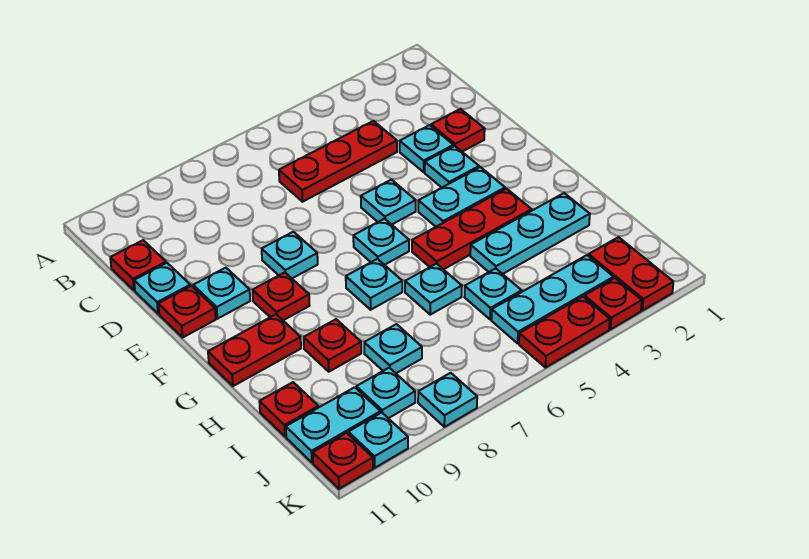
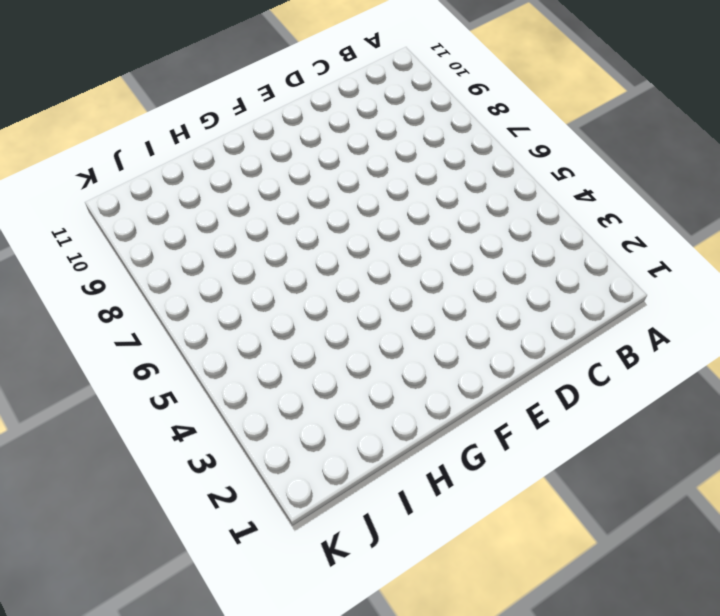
none -> red plate C4:C6 level 1
none -> red plate C11 level 1
none -> red plate D2 level 1
none -> cyan plate D3 level 1

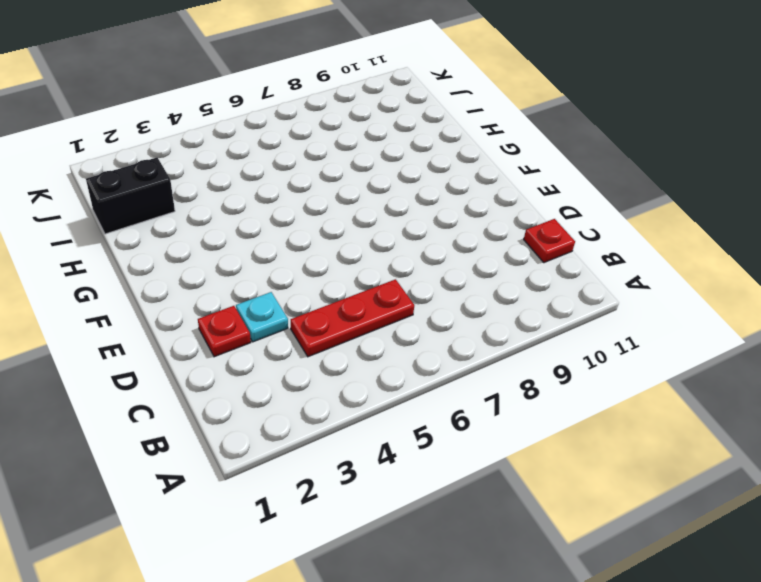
black brick I1:I2 level 1 -> none
none -> cyan plate D11 level 1
none -> cyan plate E3 level 1
none -> cyan plate E5 level 1
none -> cyan plate E8 level 1

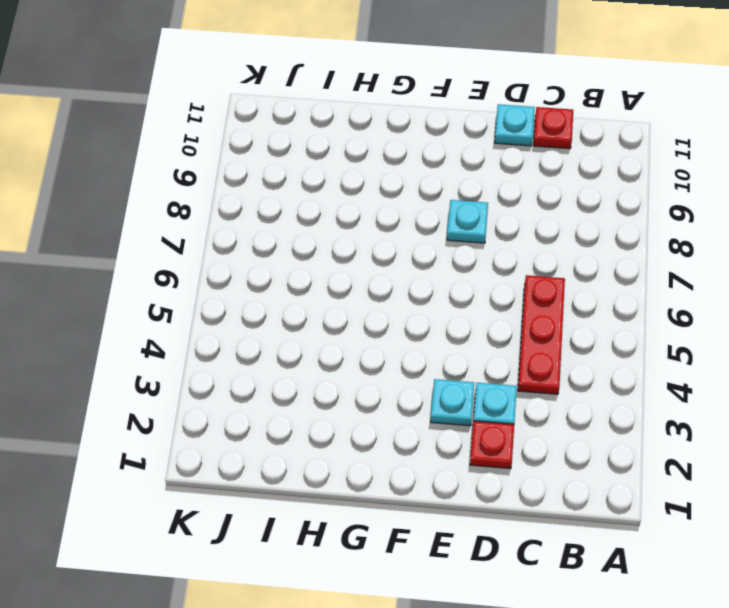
none -> cyan plate E5 level 1
none -> cyan plate E10 level 1
none -> red plate E11 level 1
none -> cyan plate F3:F4 level 1

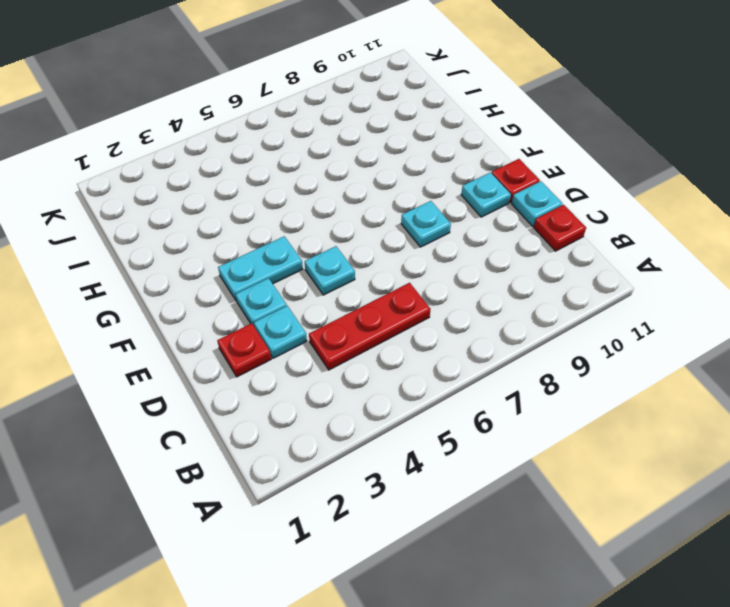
none -> cyan plate F6 level 1
none -> red plate F9 level 1
none -> red plate G3:G5 level 1
none -> cyan plate G7 level 1

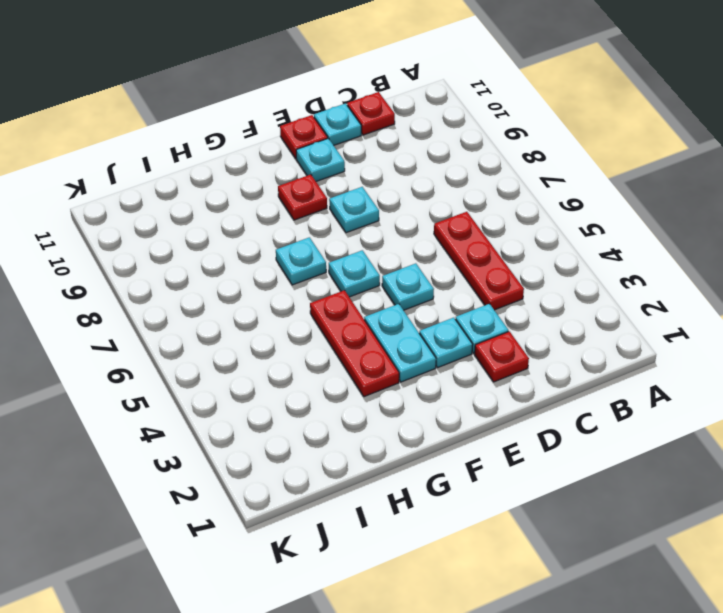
none -> red plate G10:G11 level 1
none -> cyan plate H2:H4 level 1
none -> cyan plate H6 level 1
none -> red plate H9 level 1

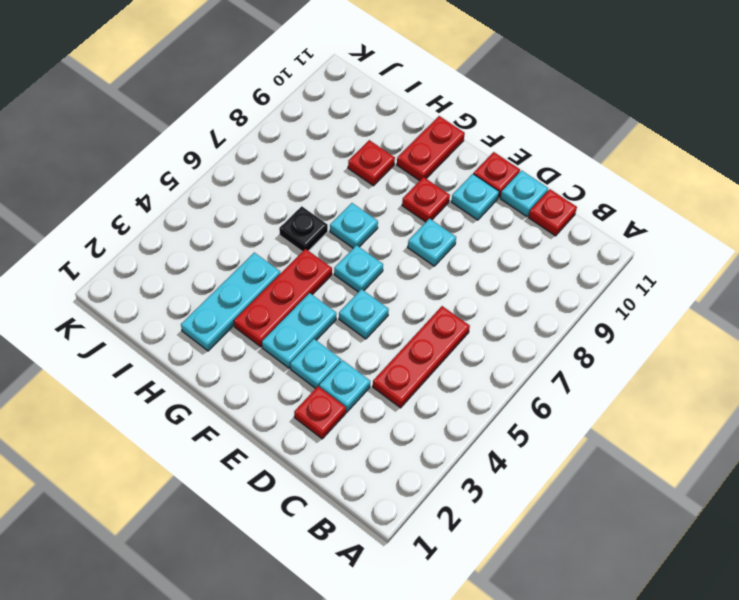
black plate H6 level 1 -> cyan plate H6 level 1
none -> cyan plate I5 level 1
none -> cyan plate I8 level 1
none -> red plate I11 level 1
none -> red plate J2:K2 level 1

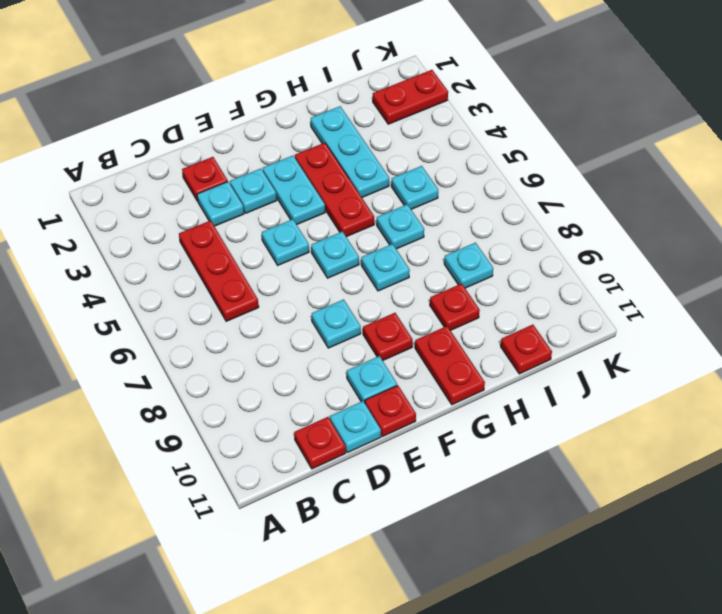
none -> cyan plate J3:J5 level 1
none -> cyan plate J9 level 1
none -> cyan plate J10:J11 level 1
none -> red plate K3 level 1

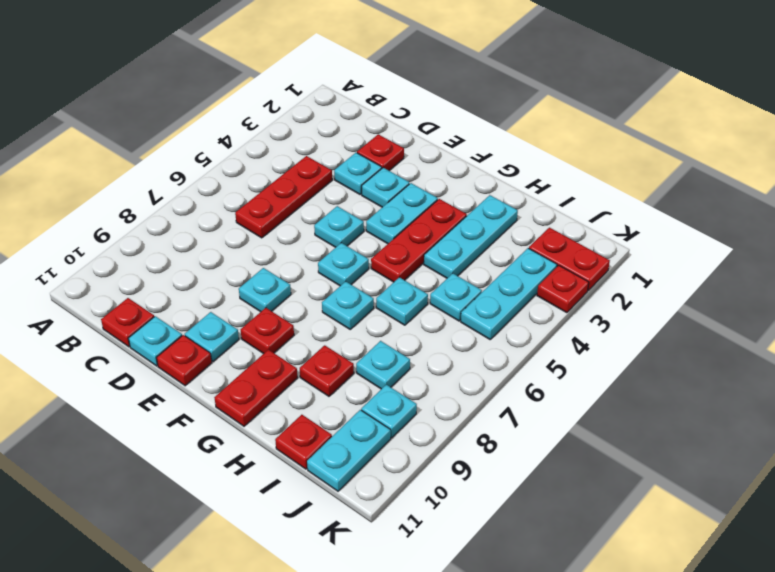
none -> red plate K4:K5 level 1
none -> cyan plate K8 level 1
none -> cyan plate K10 level 1
none -> red plate K11 level 1

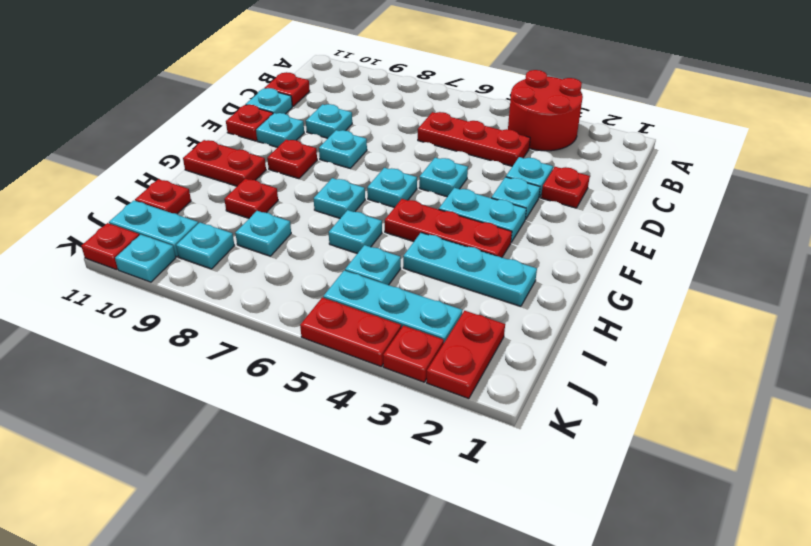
red round brick A3:B4 level 1 -> none
cyan plate D9 level 1 -> cyan plate K8 level 1

